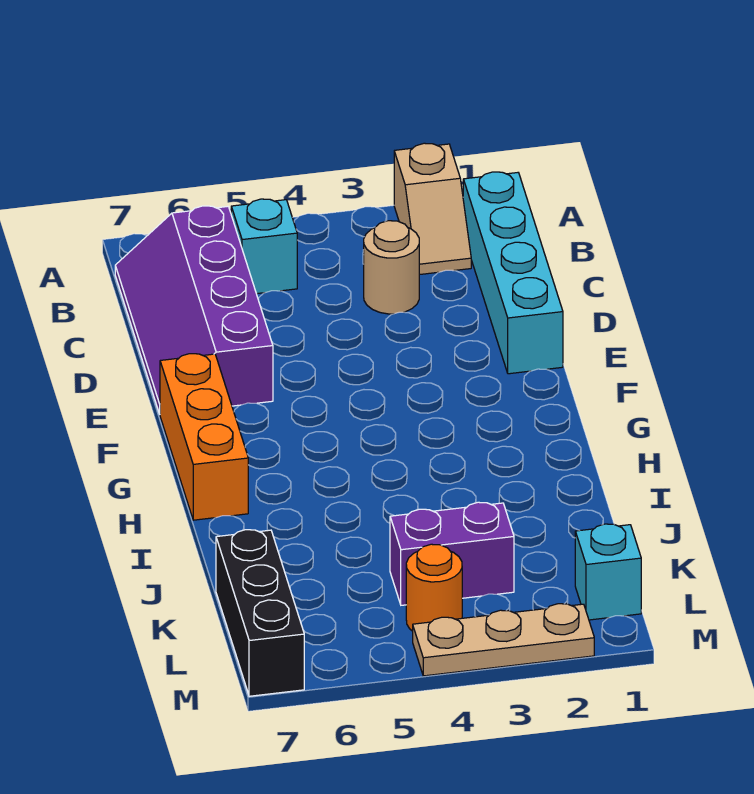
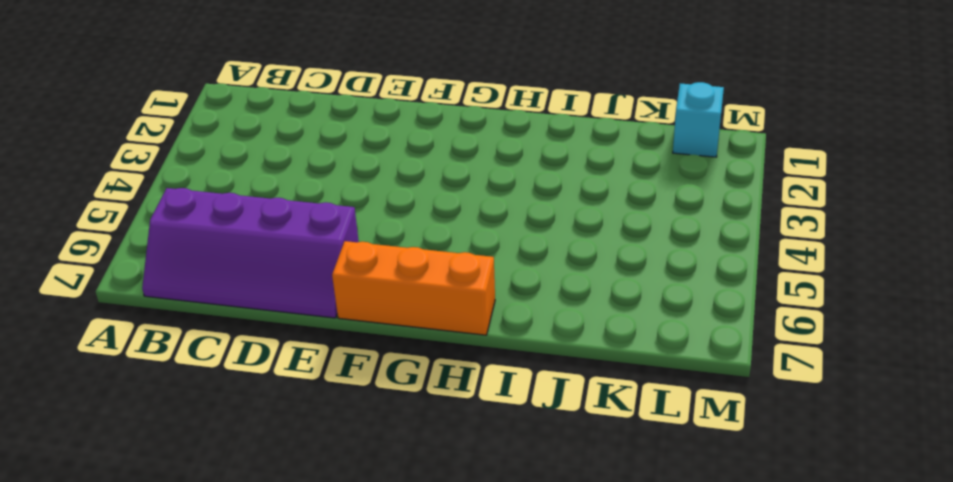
none -> tan slope A2:B2 level 1 top A
none -> cyan brick B1:E1 level 1

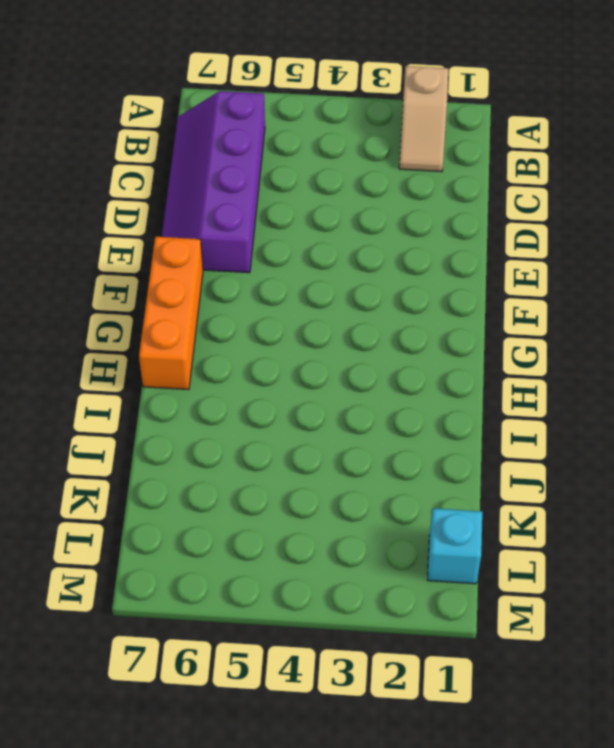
none -> cyan brick B1:E1 level 1
none -> cyan brick B5 level 1

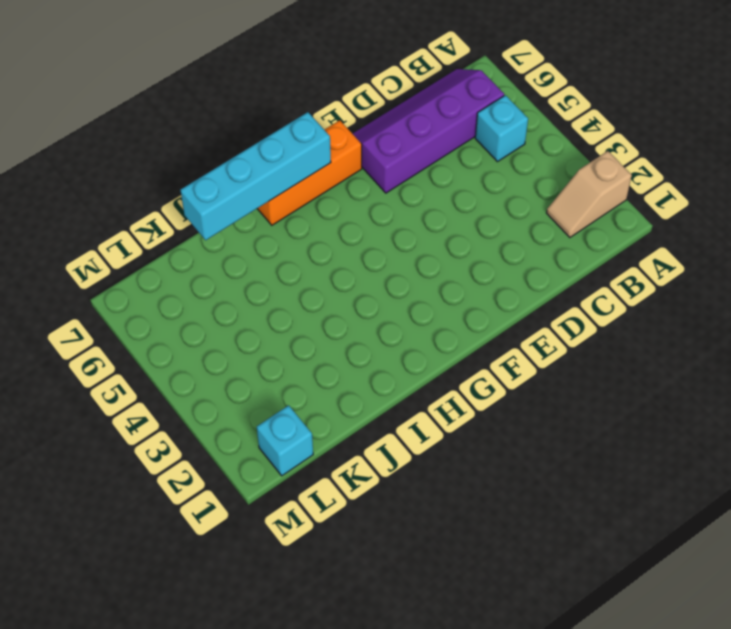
cyan brick G7:J7 level 2 -> cyan brick B1:E1 level 1
none -> tan round brick C3 level 1
none -> purple brick K3:K4 level 1

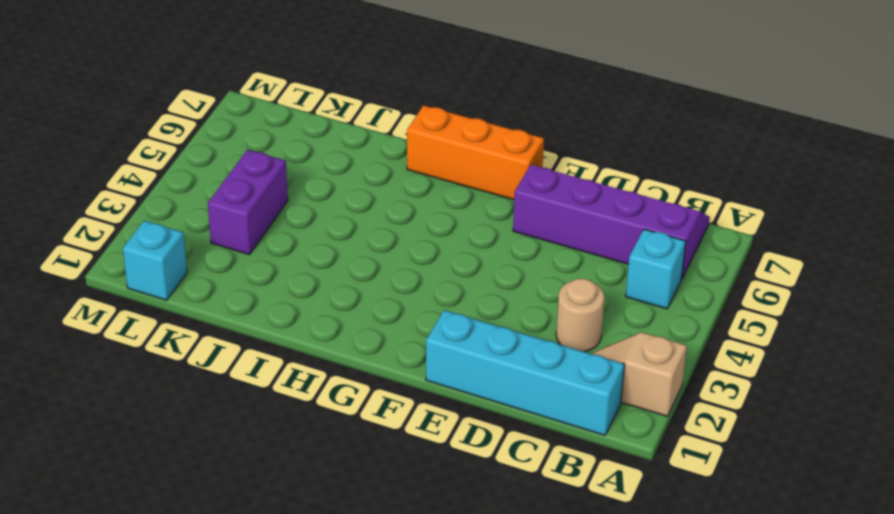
none -> black brick K7:M7 level 1
none -> orange round brick L4 level 1

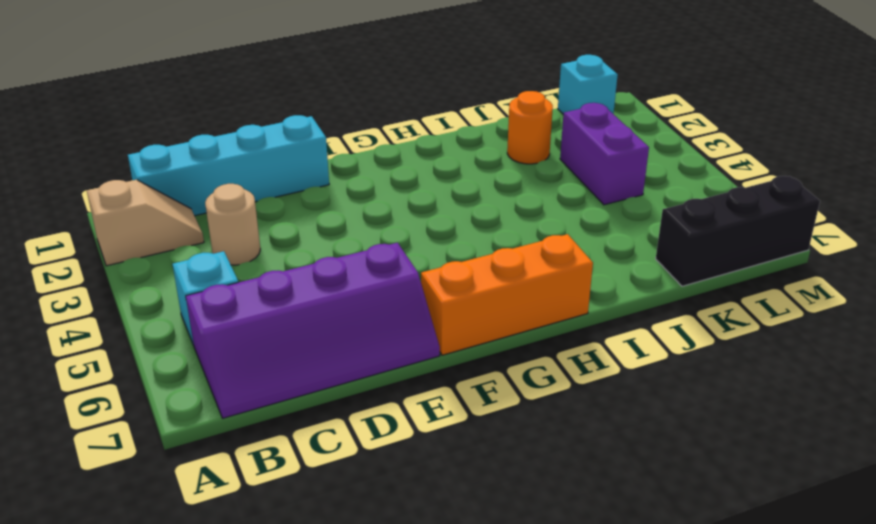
orange round brick J2 level 1 -> orange round brick L4 level 1
none -> tan plate M2:M4 level 1

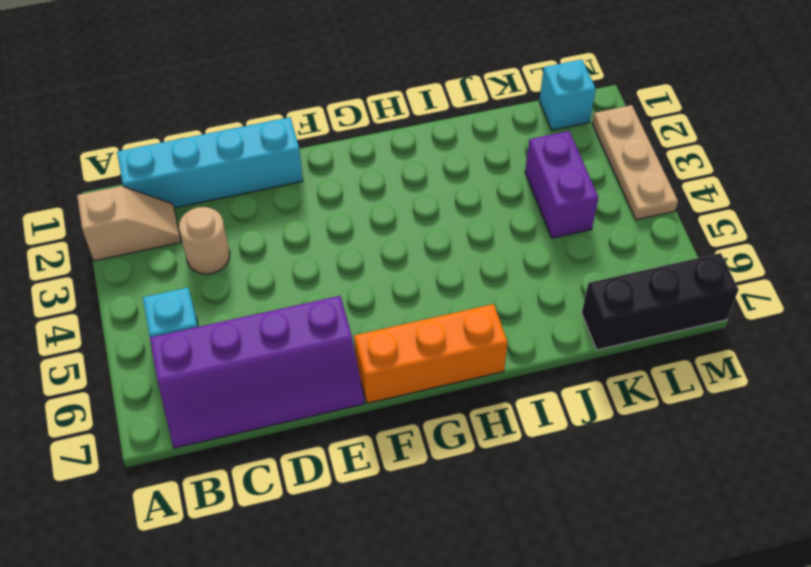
none -> orange round brick L4 level 1

